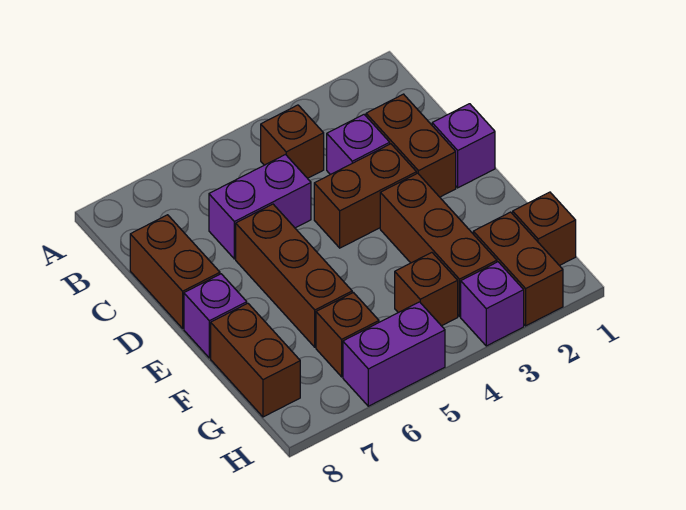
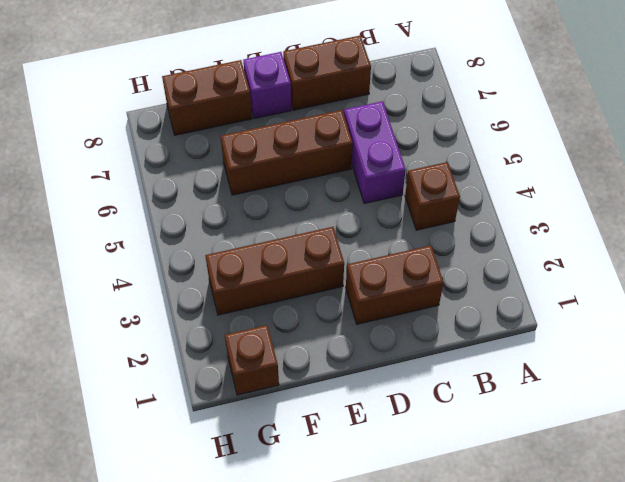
none -> purple brick C3 level 1
none -> purple brick D1 level 1
none -> brown brick D3:D4 level 1

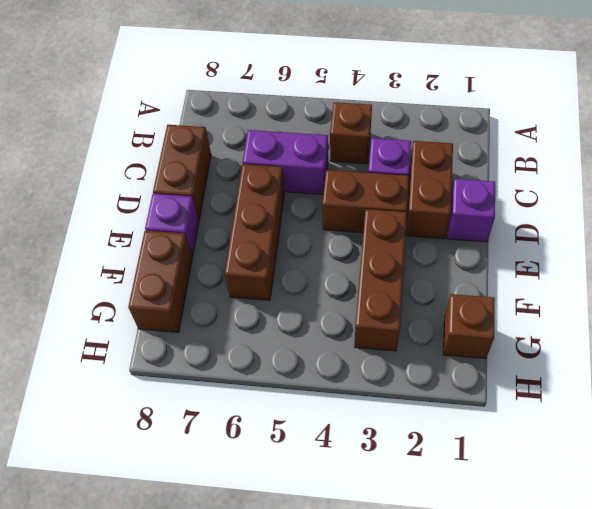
none -> brown brick G2:H2 level 1
none -> brown brick G4 level 1
none -> brown brick G6 level 1

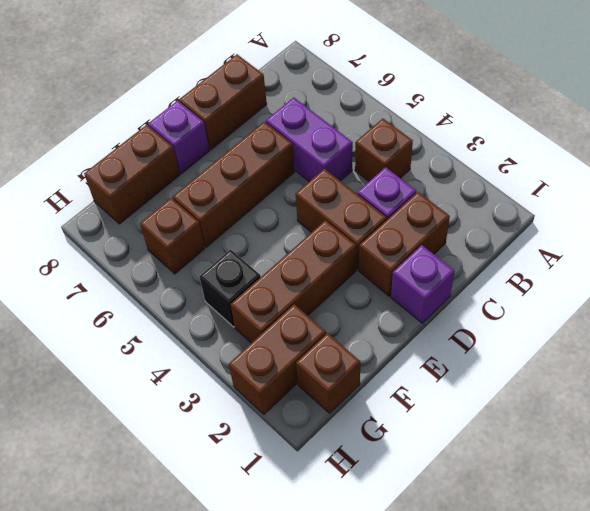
black brick G4 level 1 -> brown brick G4 level 1
none -> purple brick H3 level 1
none -> purple brick H5:H6 level 1

